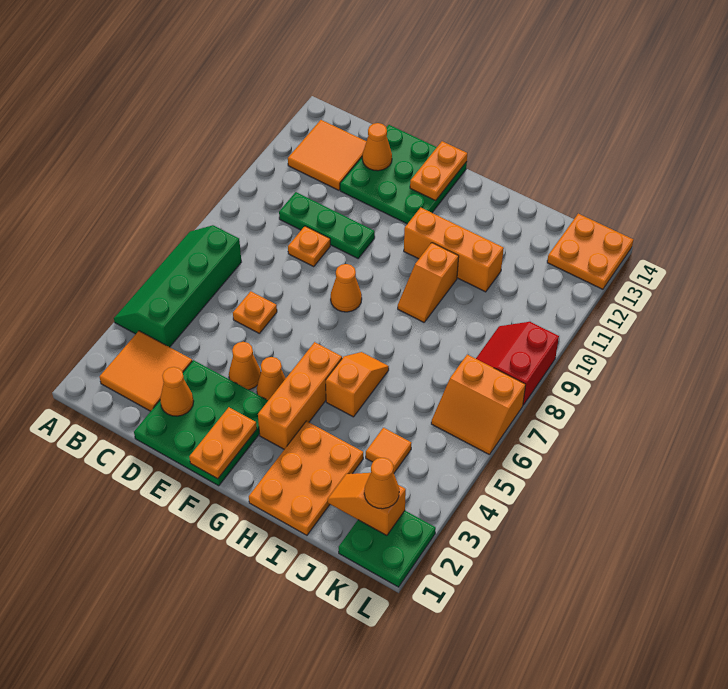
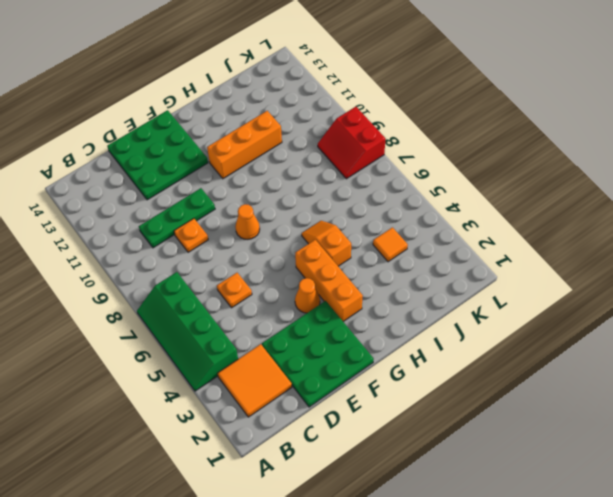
none -> orange tile B12:C13 level 1
none -> orange cone E4 level 1
none -> orange plate H1:I3 level 1

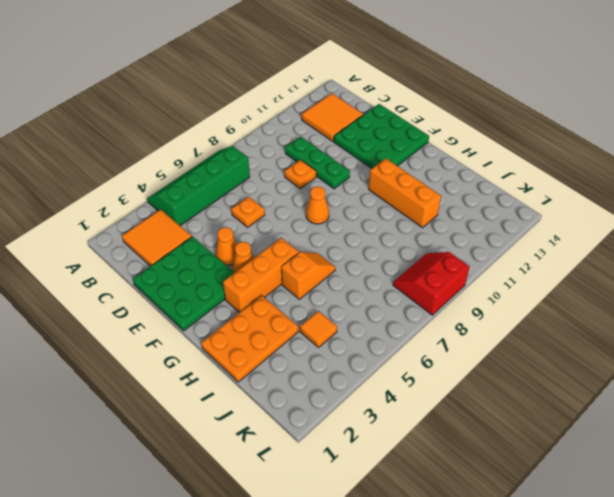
none -> orange slope H9:H10 level 1 top 10
none -> green plate K1:L2 level 1
none -> orange slope K6:L7 level 1 top 7

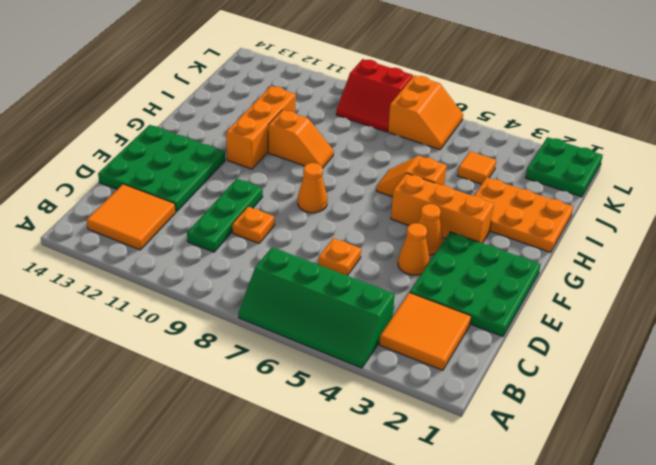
none -> orange plate K13:L14 level 1
none -> orange cone D2 level 2
none -> orange cone D13 level 2

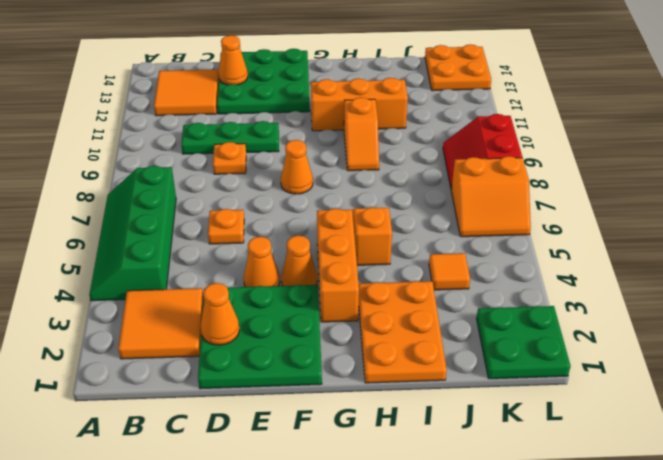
none -> orange plate F1:F2 level 2
none -> orange plate F13:F14 level 2
none -> orange slope J2:K2 level 2 top K

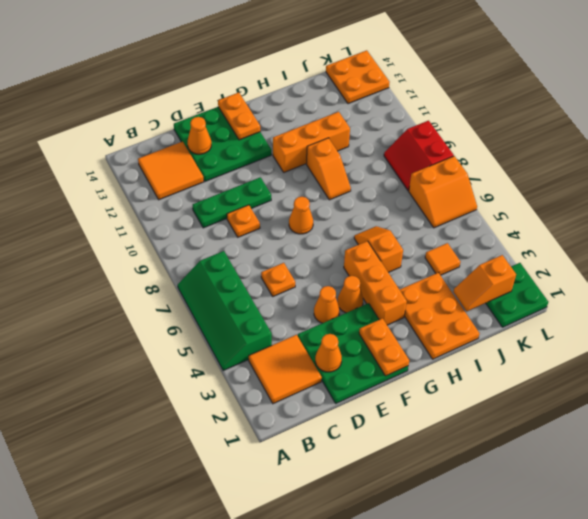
none -> orange cone K2 level 3

